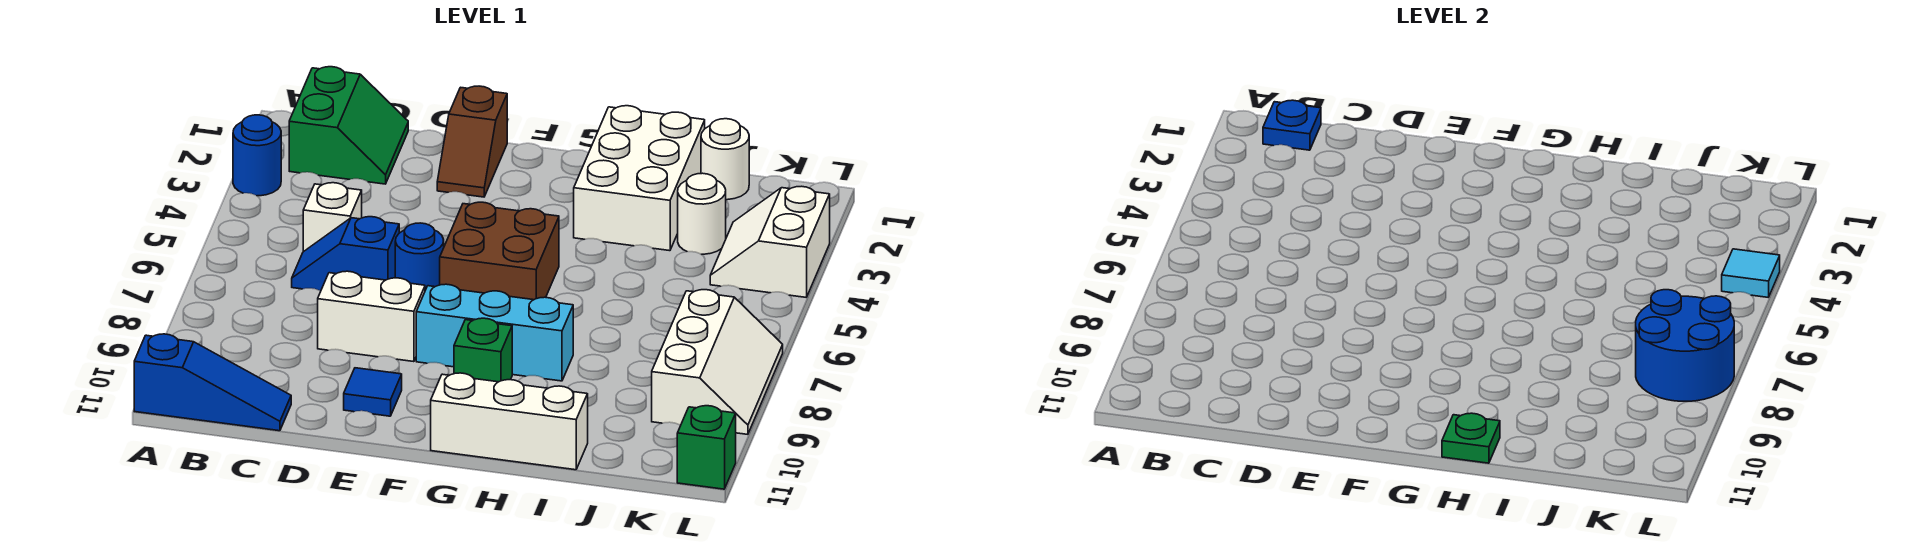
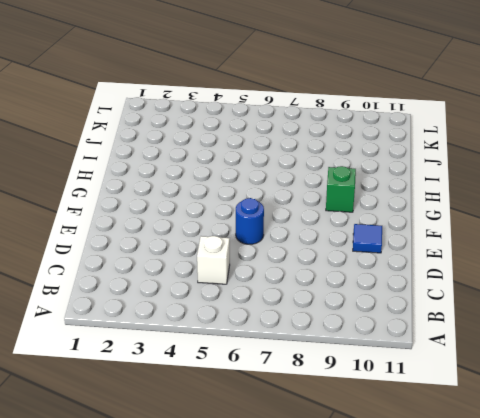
none -> blue round brick A3 level 1
none -> blue slope A11:C11 level 1 top A
none -> green slope B1:C2 level 1 top B

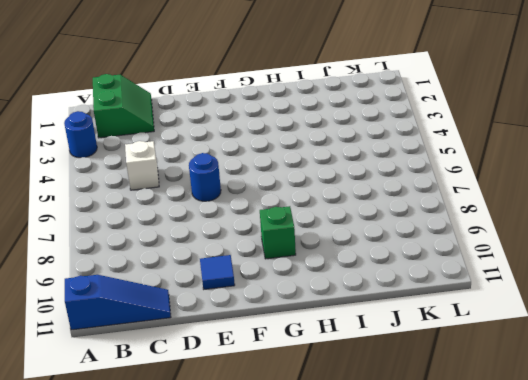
none -> blue slope C6:D6 level 1 top D
none -> white brick D8:E8 level 1
none -> brown slope E1:E2 level 1 top 1

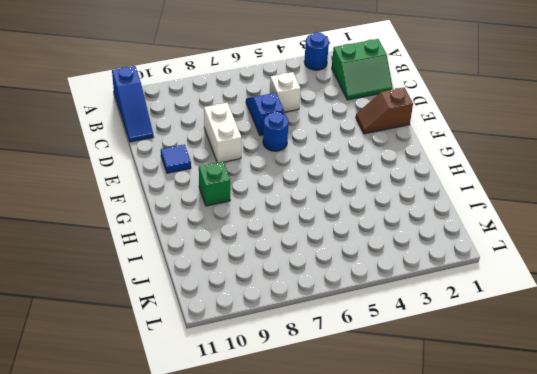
none -> brown brick F5:G6 level 1
none -> cyan brick F8:H8 level 1
none -> white brick G11:I11 level 1

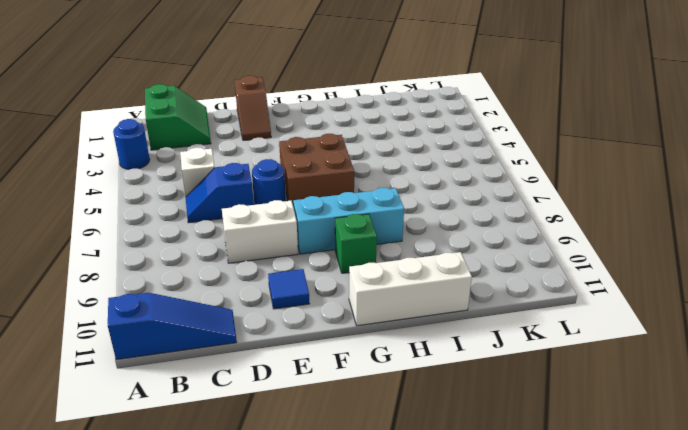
none -> white brick H1:I3 level 1
none -> white round brick J1 level 1
none -> white round brick J3 level 1

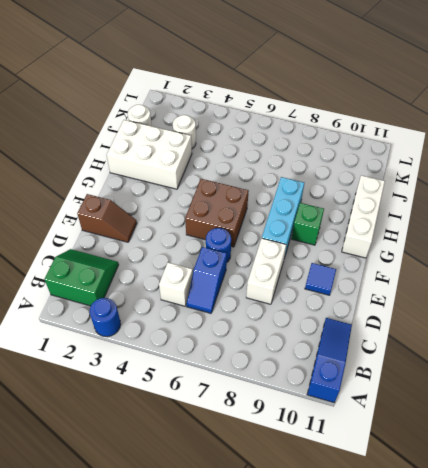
none -> white slope K3:L4 level 1 top L
none -> white slope K7:L9 level 1 top K
none -> green brick L11 level 1

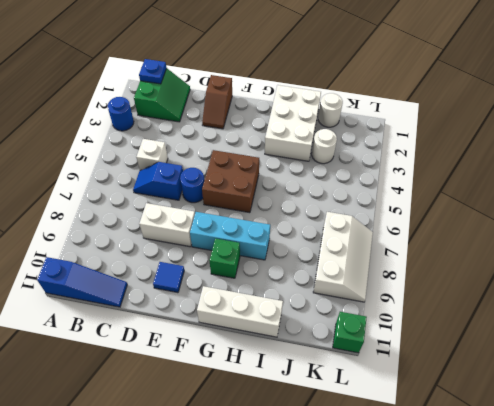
none -> white slope K3:L4 level 1 top L
none -> green plate H11 level 2
none -> blue round brick K7:L8 level 2

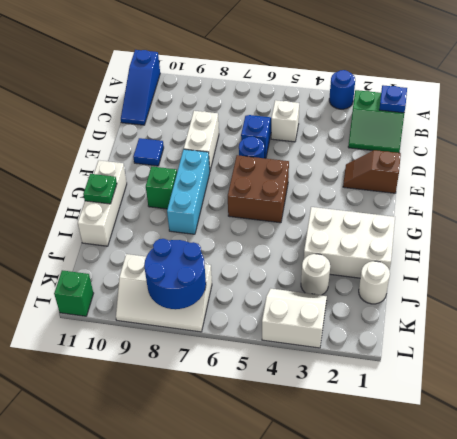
none -> cyan tile L4 level 2

